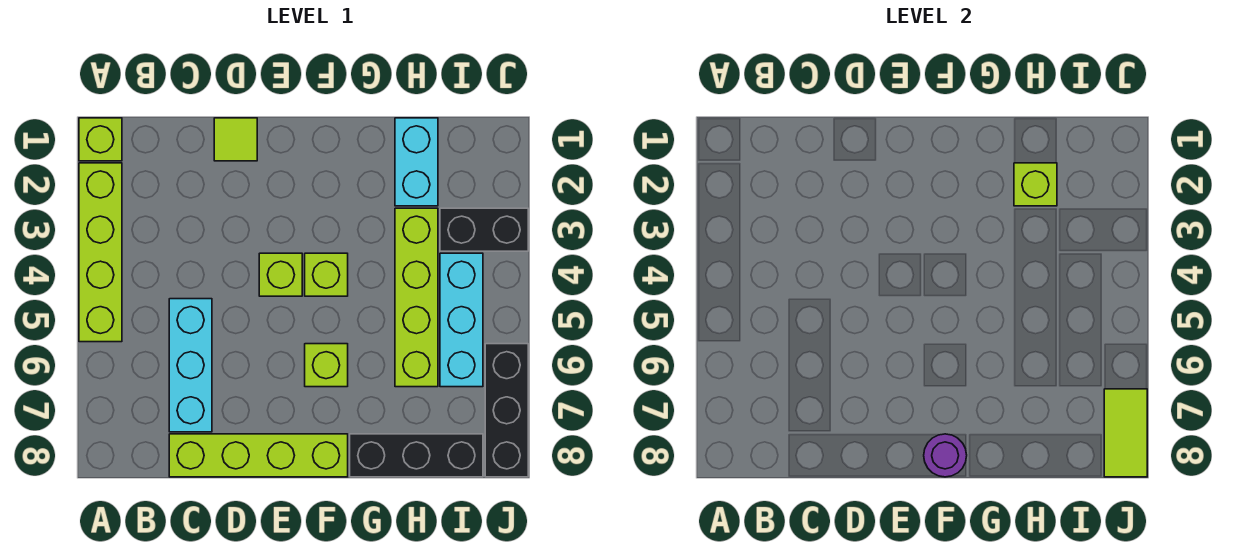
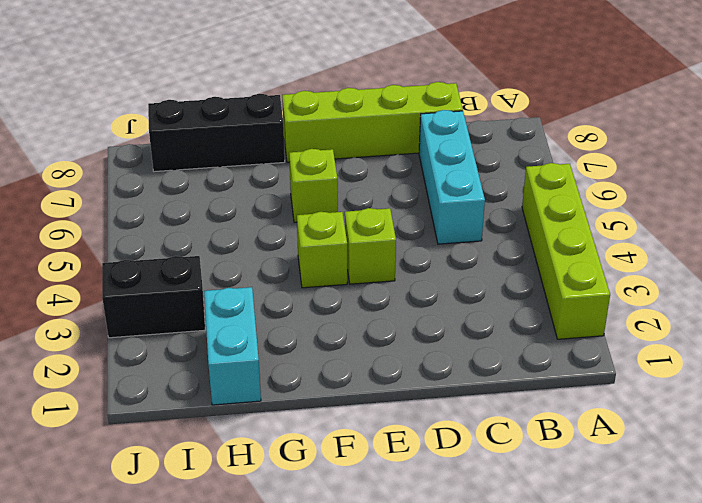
none -> lime brick A1 level 1
none -> lime tile D1 level 1
none -> lime brick H3:H6 level 1

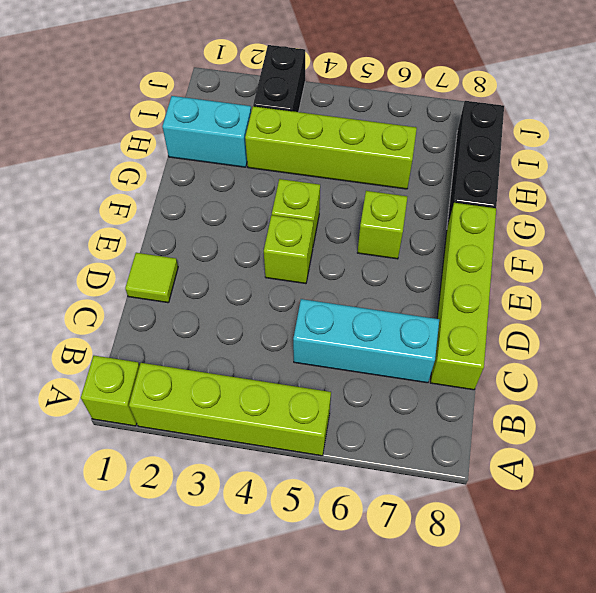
none -> cyan brick I4:I6 level 1
none -> black brick J6:J8 level 1
none -> purple round brick F8 level 2

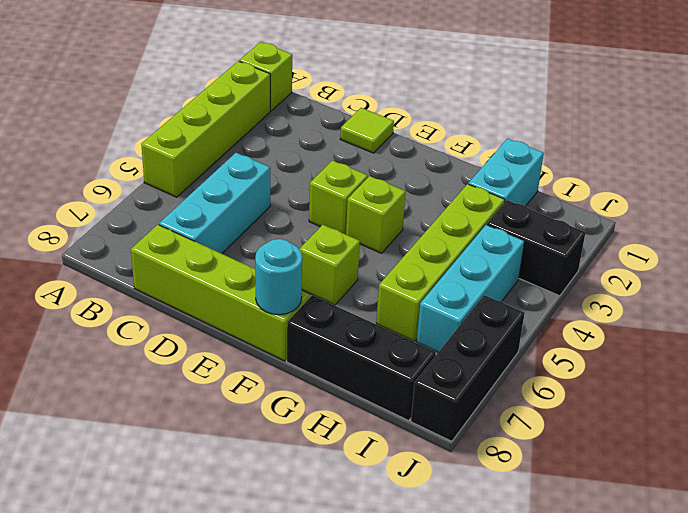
cyan round brick F8 level 2 -> purple round brick F8 level 2
none -> lime brick H2 level 2
none -> lime tile J7:J8 level 2

